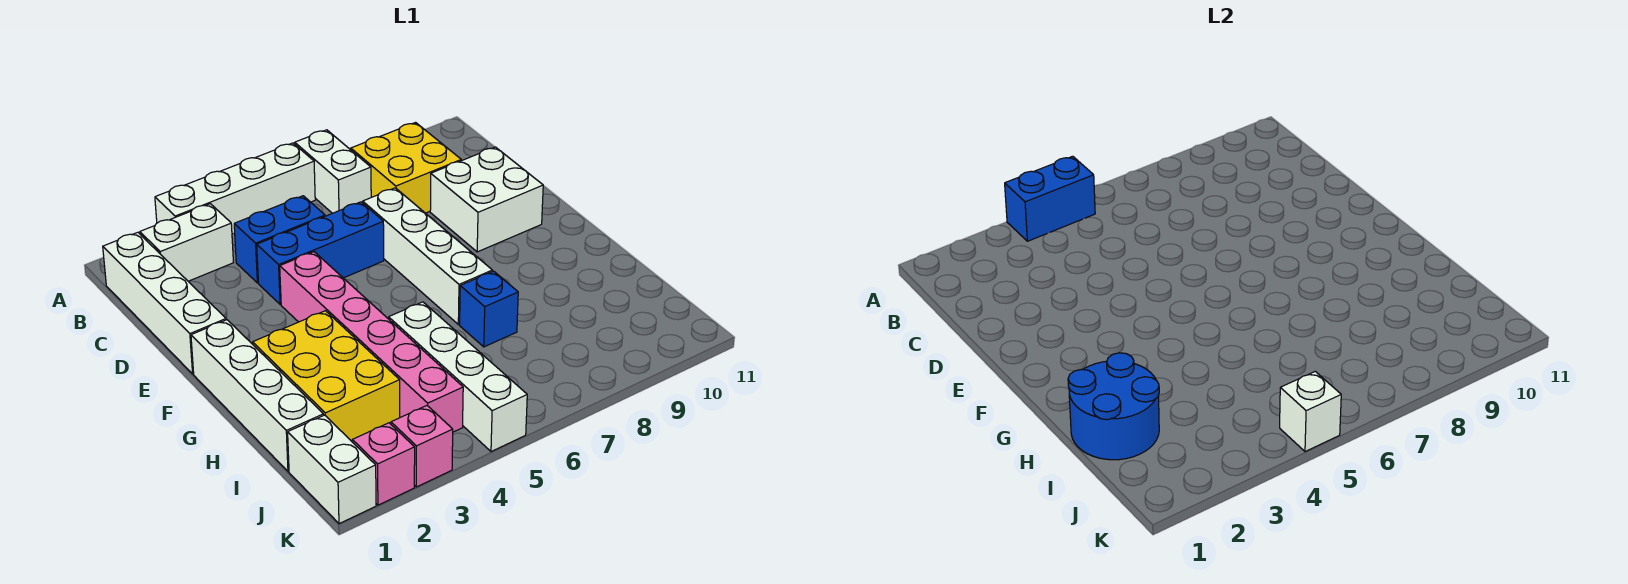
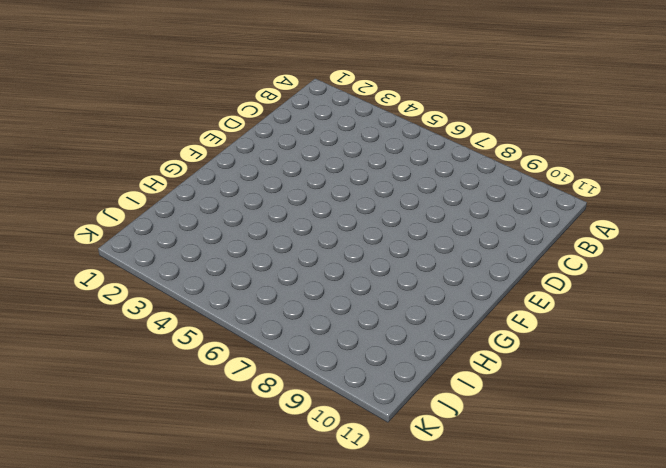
none -> white brick A3:A6 level 1
none -> white brick A7:B7 level 1
none -> white brick B1:E1 level 1

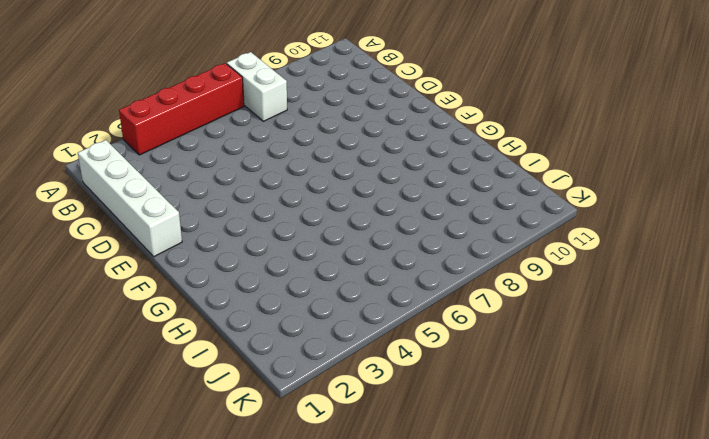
red brick A3:A6 level 1 -> white brick A3:A6 level 1
none -> white brick B2:B3 level 1
none -> yellow brick B8:C9 level 1
none -> blue brick C4:C5 level 1

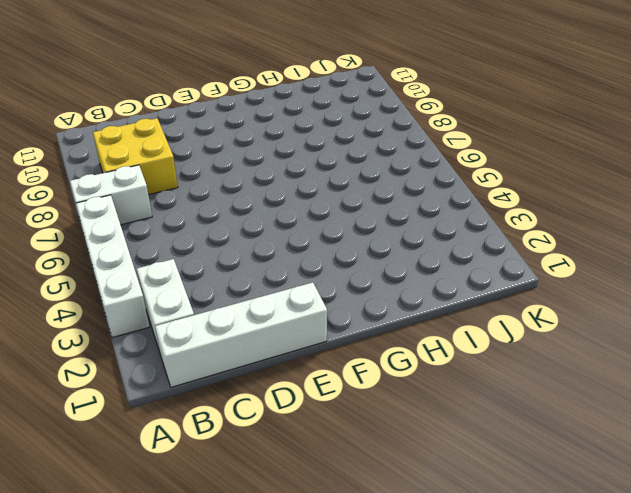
none -> blue brick C4:C5 level 1
none -> blue brick D4:D6 level 1
none -> white brick D7:G7 level 1

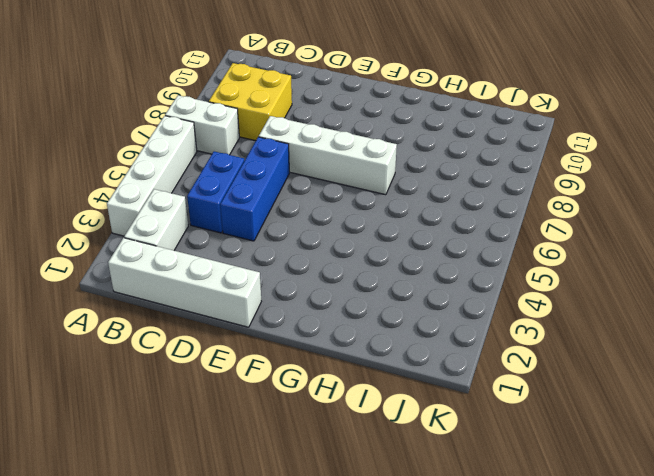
none -> white brick D9:E10 level 1
none -> pink brick E4:J4 level 1
none -> white brick F1:I1 level 1

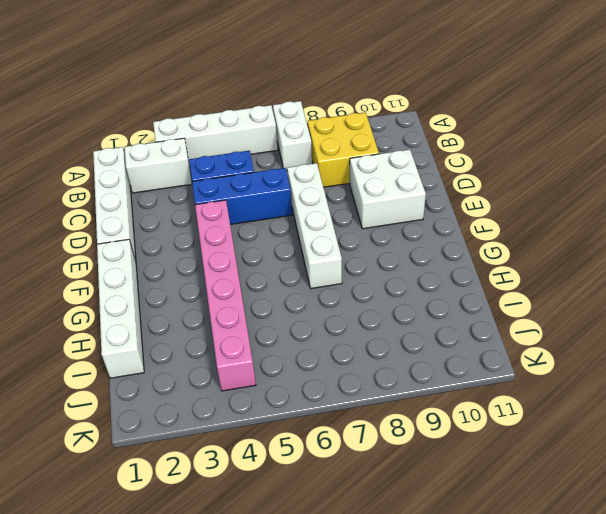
none -> yellow brick G2:I3 level 1
none -> white brick H5:K5 level 1
none -> blue brick H7 level 1

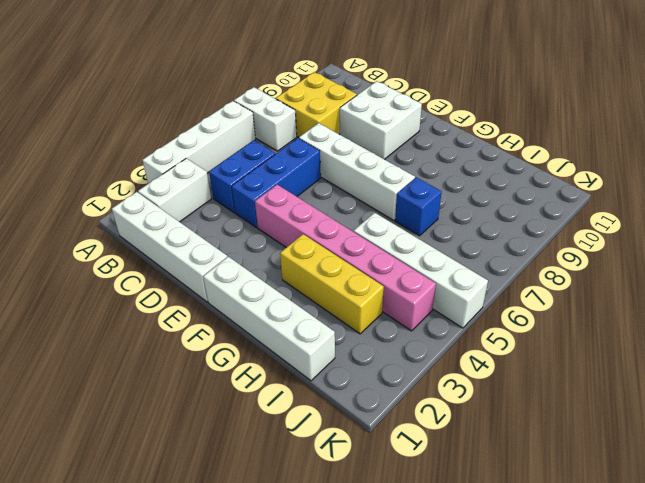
yellow brick G3:I3 level 1 -> yellow brick G2:I3 level 1
none -> white brick J1:K1 level 1
none -> pink brick K2 level 1
none -> pink brick K3 level 1

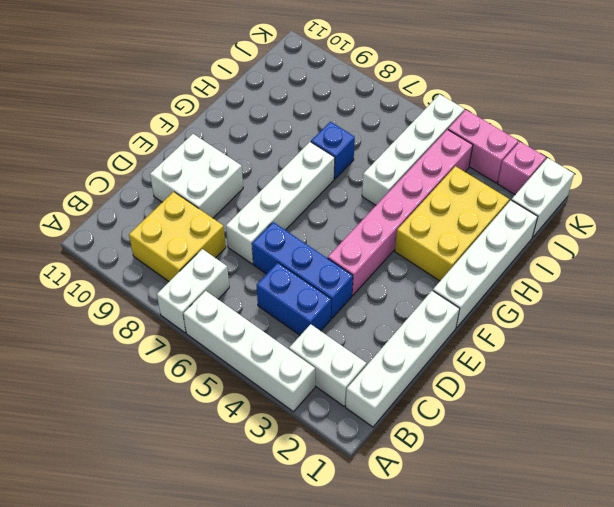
pink brick K3:K4 level 1 -> pink brick K3 level 1
none -> blue brick A4:A5 level 2
none -> blue round brick H1:I2 level 2
none -> white brick K5 level 2

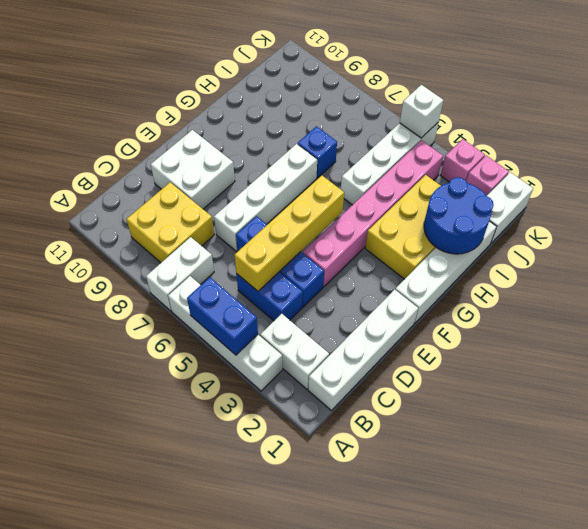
yellow brick C5:F5 level 2 -> none

